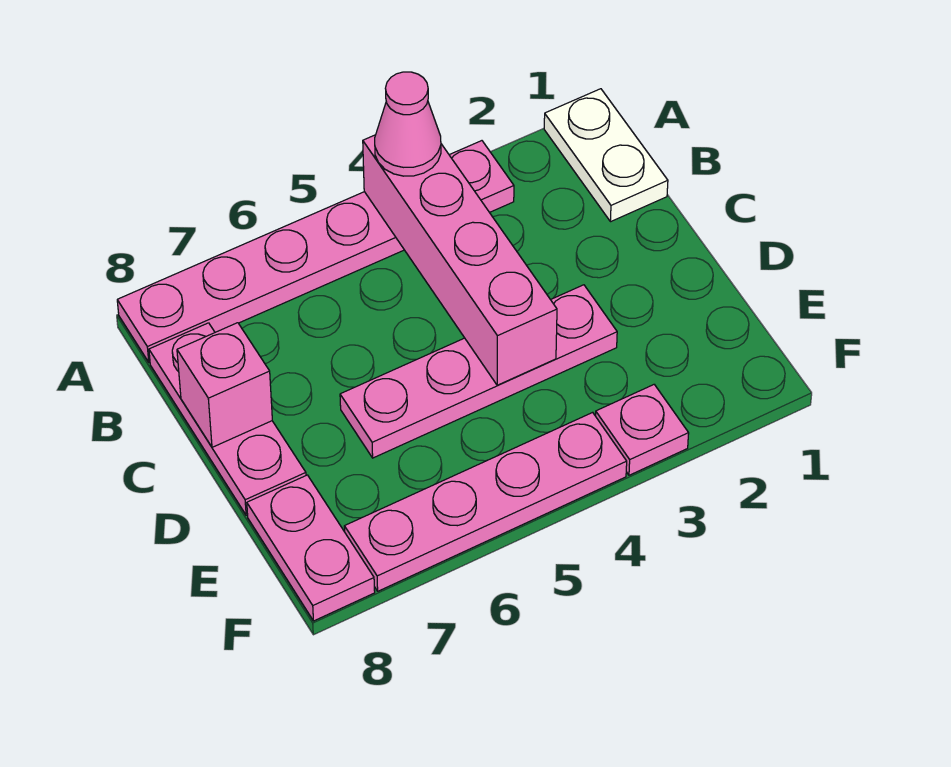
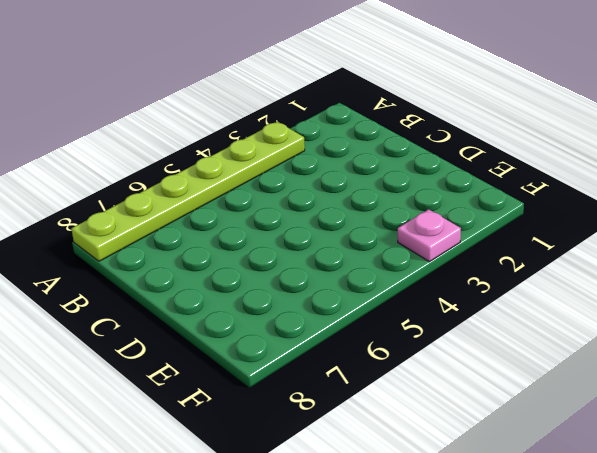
lime plate A3:A8 level 1 -> pink plate A3:A8 level 1
none -> white plate A1:B1 level 1
none -> pink plate B8:D8 level 1

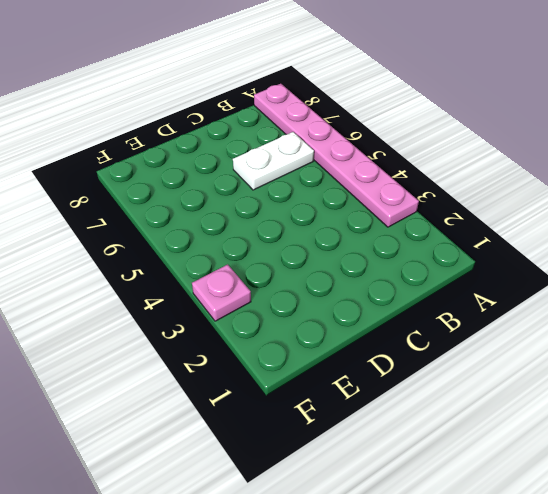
white plate B6:C6 level 1 -> white plate A1:B1 level 1
none -> pink plate B8:D8 level 1
none -> pink plate D3:D6 level 1

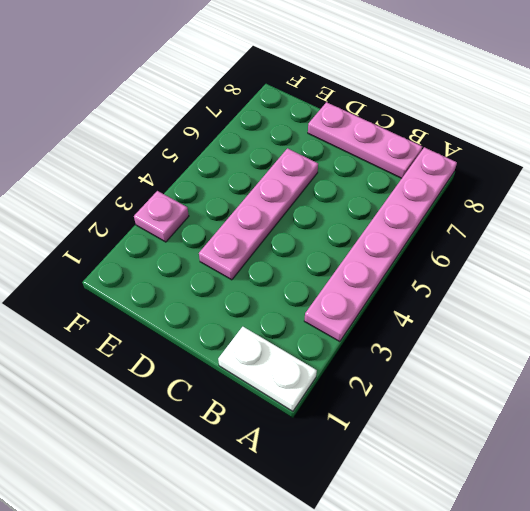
none -> pink plate E8:F8 level 1
none -> pink plate F4:F7 level 1

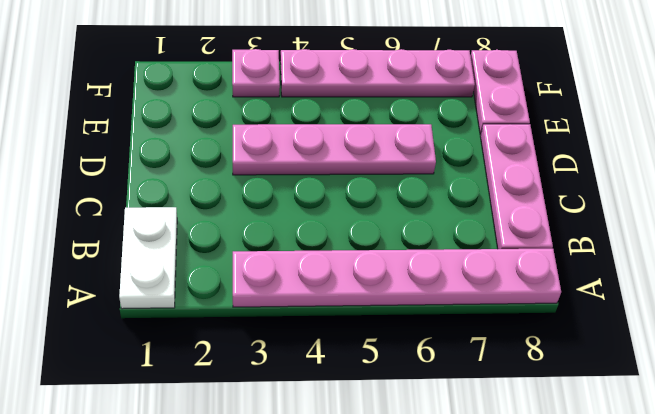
none -> pink brick A4:D4 level 2
none -> pink brick C8 level 2

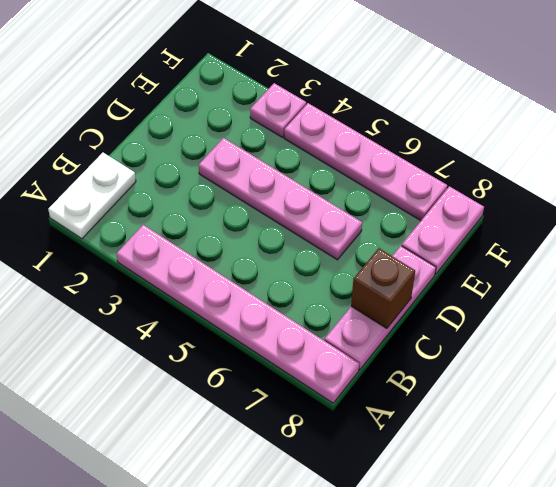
brown brick C8 level 2 -> pink brick C8 level 2
none -> pink brick A4:D4 level 2
none -> pink cone A4 level 3

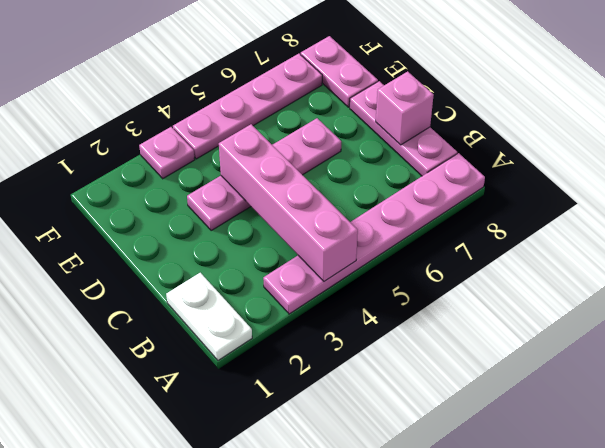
none -> pink cone A4 level 3

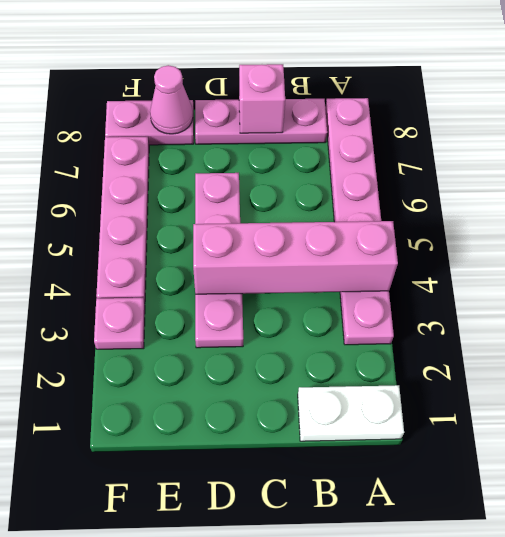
pink cone E8 level 2 -> pink cone A4 level 3

